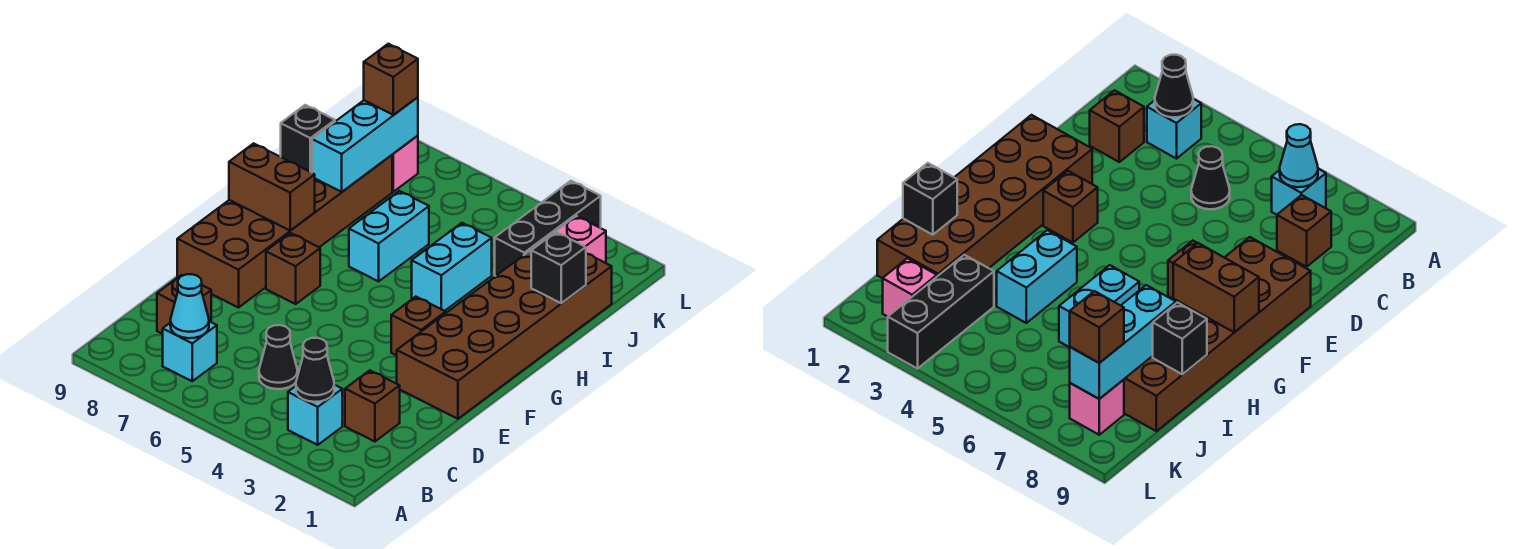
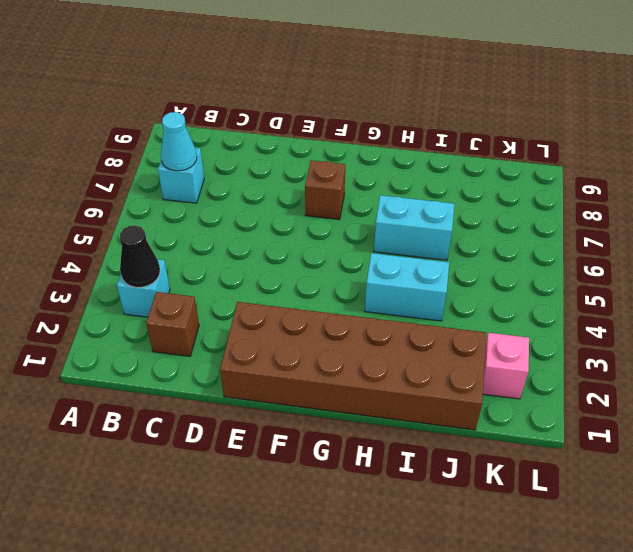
none -> black cone C5 level 1
none -> brown brick C8 level 1
none -> brown brick E8:J9 level 1

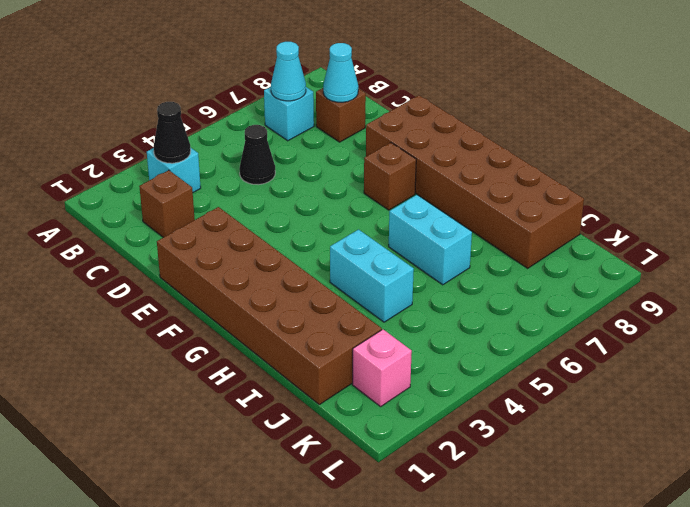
cyan cone C8 level 2 -> none
none -> brown brick F3 level 1
none -> black brick J3:L3 level 1
none -> pink brick K8 level 1

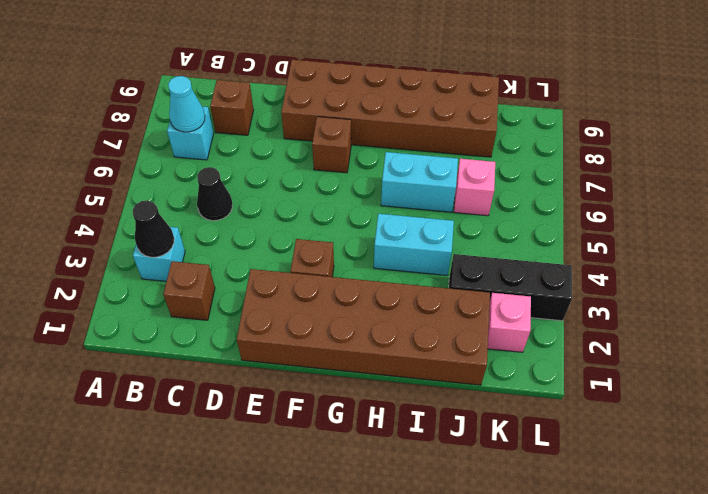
pink brick J6 level 1 -> pink brick K8 level 1
none -> brown brick G8:G9 level 2
none -> black brick I1 level 2
none -> cyan brick I8:K8 level 2

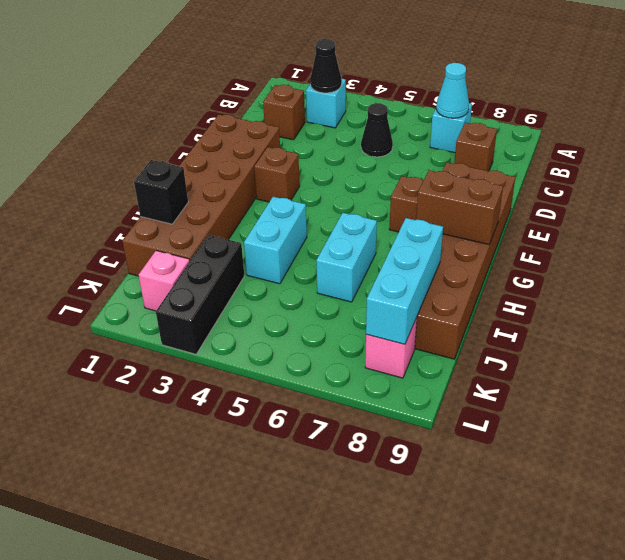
none -> black brick I9 level 2
none -> brown brick K8 level 3

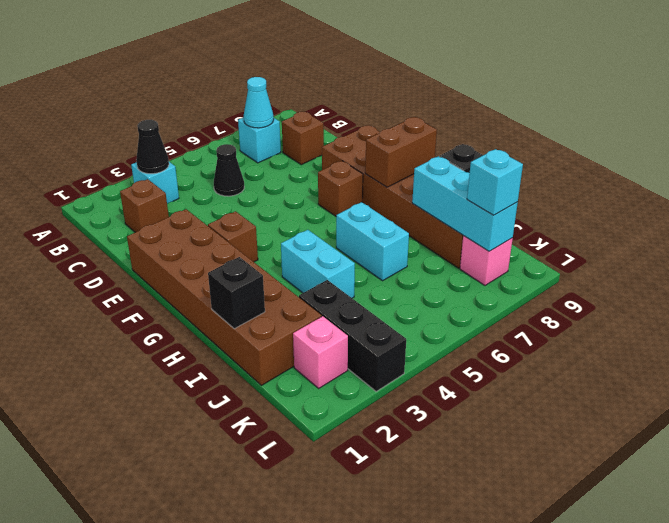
cyan brick K8 level 3 -> brown brick K8 level 3

